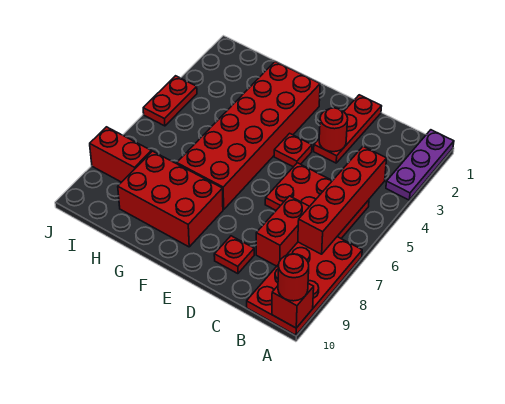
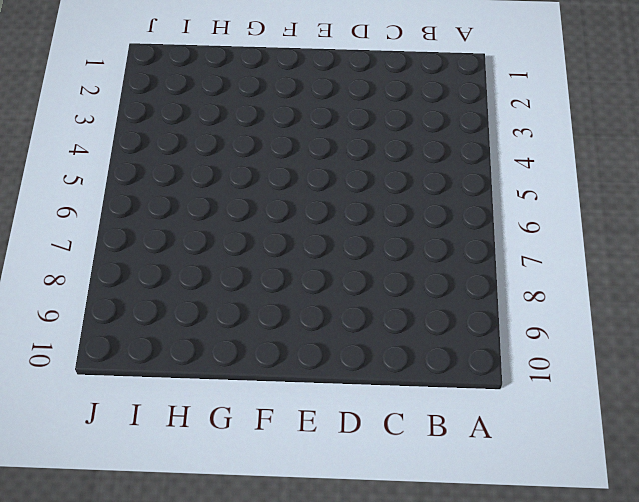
none -> purple plate A1:A3 level 1
none -> red plate A7:B10 level 1
none -> red plate B5:D6 level 1

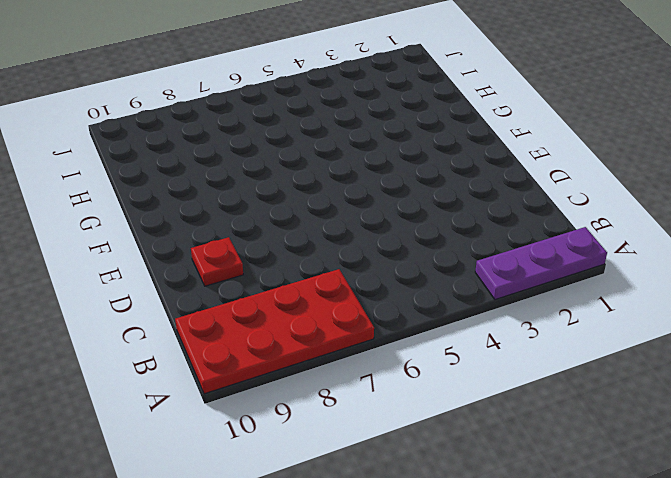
none -> red plate B5:D6 level 1
none -> red brick C7:C8 level 1
none -> red plate D1:D3 level 1

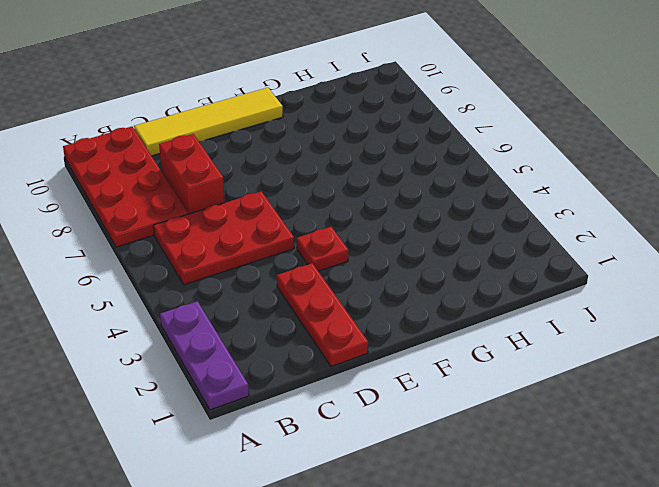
yellow tile C10:F10 level 1 -> none
none -> red plate D9 level 1
none -> red brick F2:G7 level 1
none -> red brick F8:H9 level 1

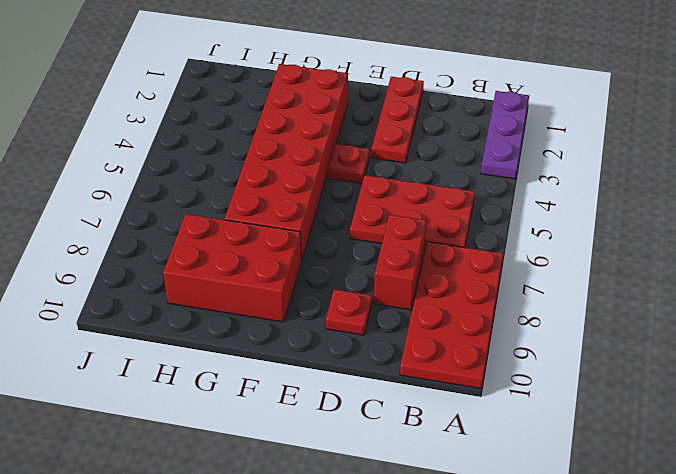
none -> red brick I8:J8 level 1
none -> red plate J4:J5 level 1
none -> red brick A10 level 2

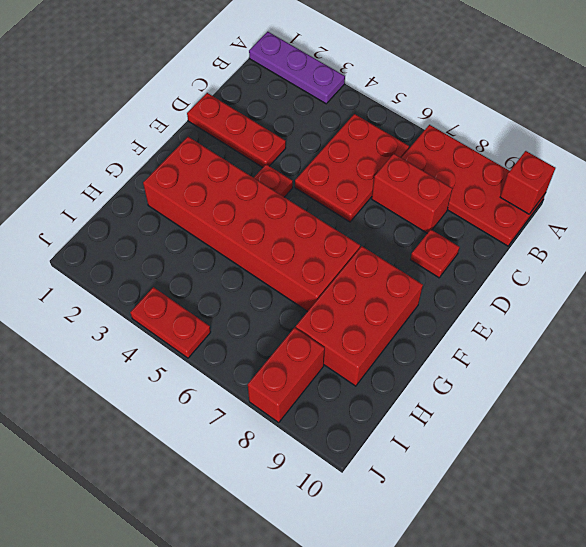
none -> red brick B4:B7 level 2
none -> red round brick D3 level 2
none -> red round brick A10 level 3

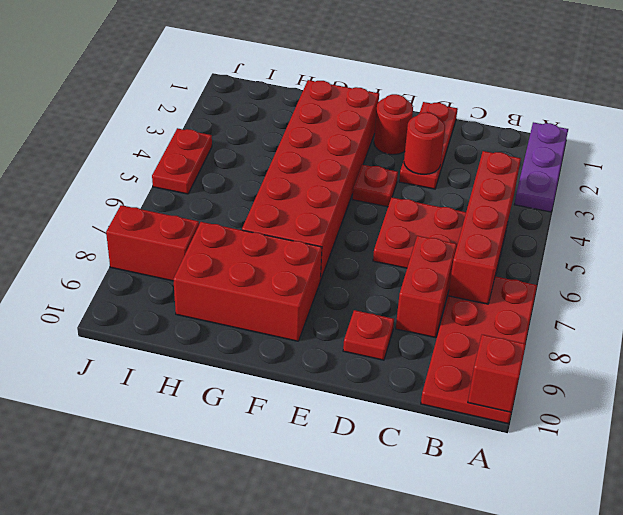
red round brick E2 level 1 -> red round brick A10 level 3

